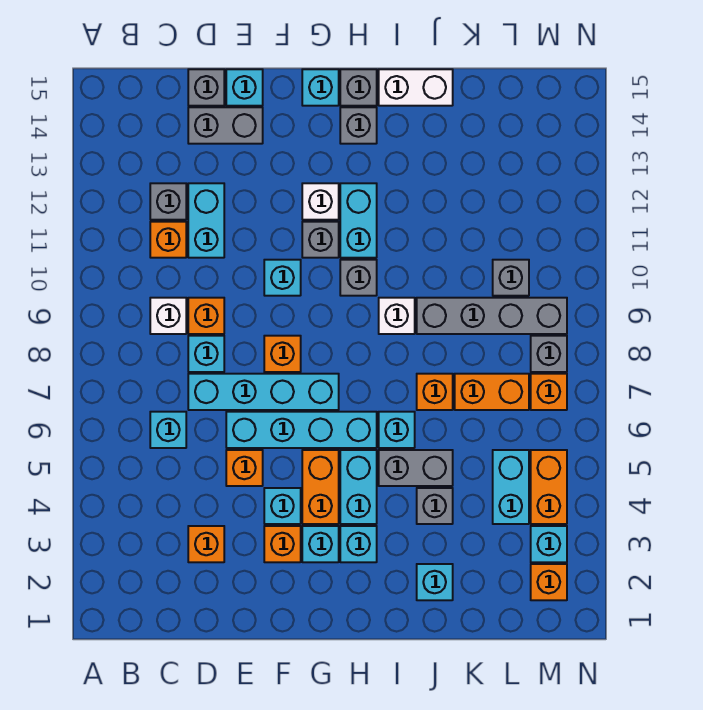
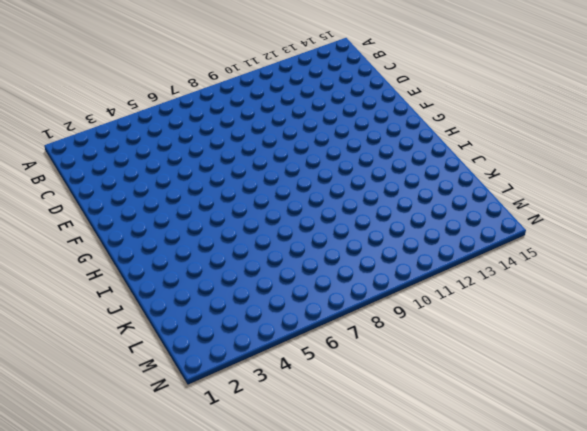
none -> cyan brick C6 level 1
none -> white brick C9 level 1
none -> orange brick C11 level 1
none -> grey brick C12 level 1

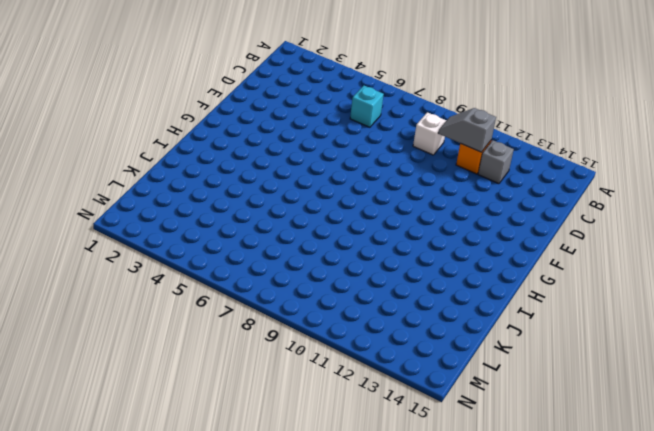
grey slope C10:C11 level 2 top 11 -> none
none -> orange brick D3 level 1
none -> cyan brick D7:G7 level 1
none -> cyan brick D8 level 1
none -> orange brick D9 level 1

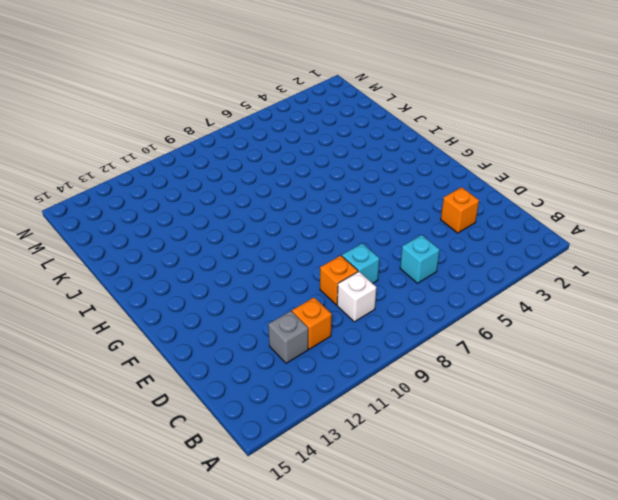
none -> cyan brick D7:G7 level 1
none -> cyan brick D11:D12 level 1
none -> grey brick D14:E14 level 1
none -> grey brick D15 level 1

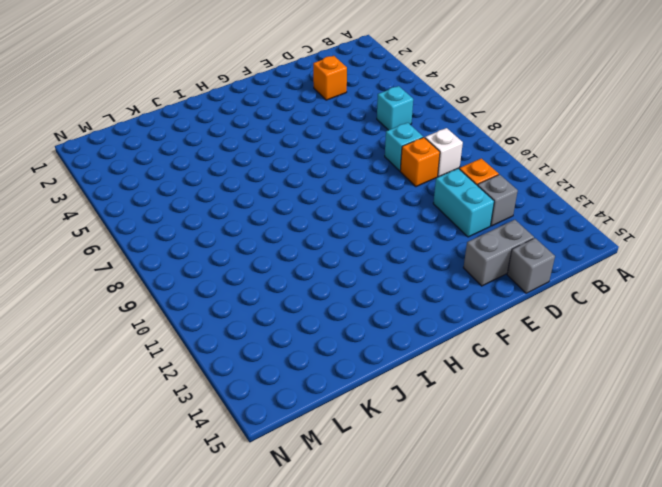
none -> cyan brick D7:G7 level 1
none -> orange brick E5 level 1
none -> cyan brick E6:H6 level 1
none -> cyan brick E15 level 1

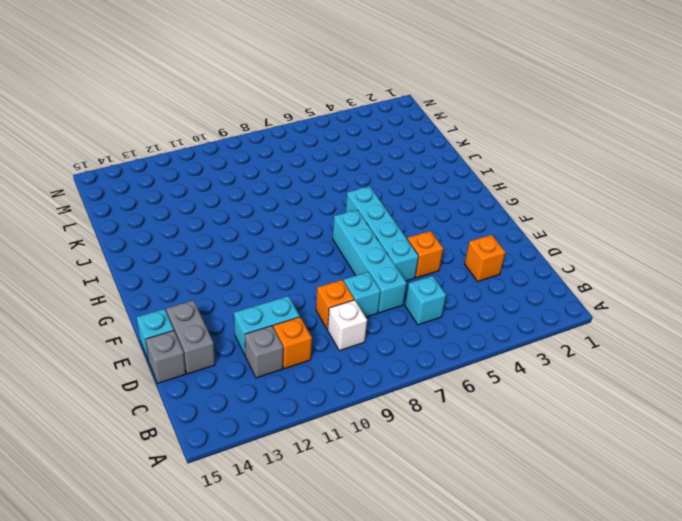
none -> orange brick F3 level 1
none -> cyan brick F4 level 1
none -> orange brick F8 level 1
none -> cyan brick F10 level 1

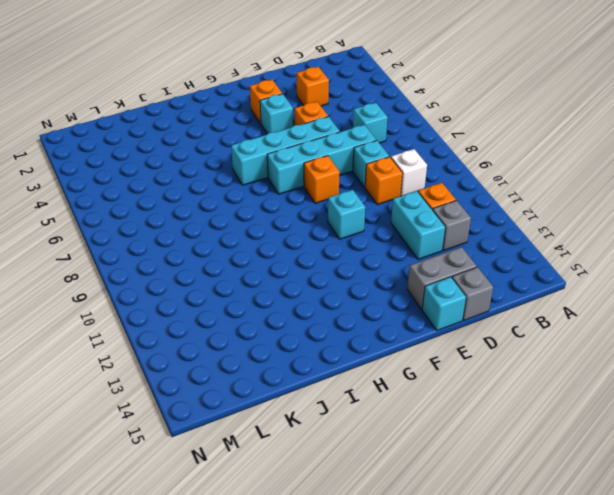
none -> cyan brick G3 level 1
none -> orange brick G4:G5 level 1
none -> grey brick G11 level 1
none -> white brick G12 level 1

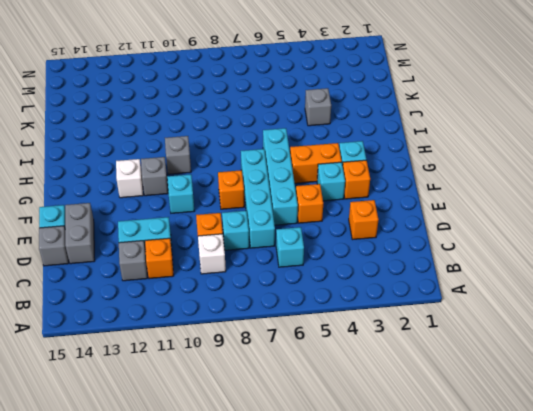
none -> cyan brick G15 level 1
none -> cyan brick H3 level 1
none -> cyan brick H4:H5 level 1
none -> cyan brick H11:H12 level 1

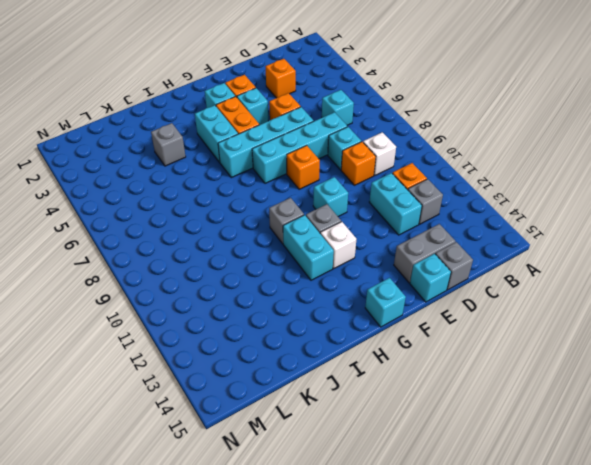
none -> cyan brick H3 level 1
none -> grey brick H14 level 1
none -> grey brick H15 level 1
none -> grey brick I5:J5 level 1

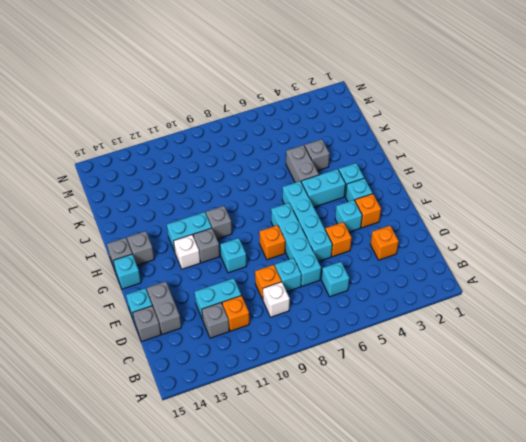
none -> orange brick G4:G5 level 1
none -> cyan brick I6 level 1
none -> white brick I9 level 1
none -> white brick I15:J15 level 1

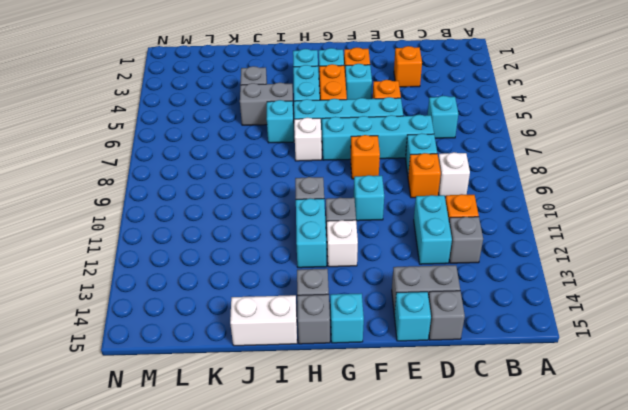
white brick H7 level 1 -> white brick I9 level 1
none -> cyan brick J2 level 1
none -> orange brick J7 level 1
none -> grey brick J9:M9 level 1
none -> orange brick K7:L7 level 1

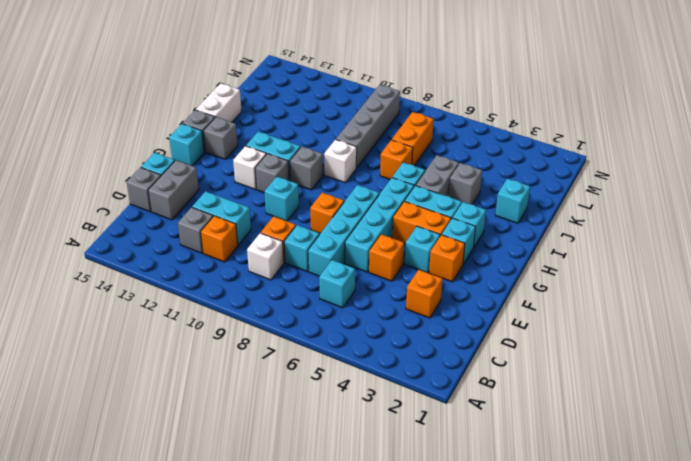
none -> cyan brick L4:L5 level 1
none -> grey brick L10 level 1
none -> orange brick M2 level 1
none -> cyan brick M3 level 1

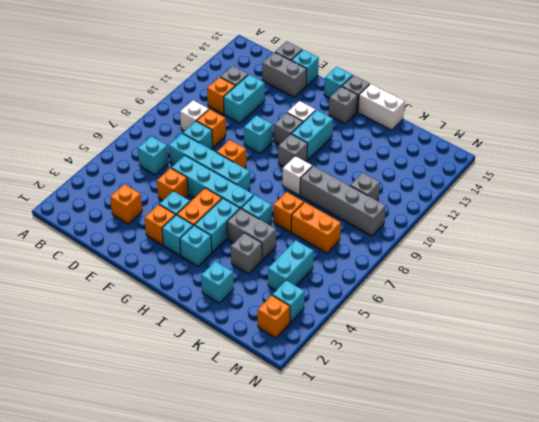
none -> orange brick M4:M5 level 1
none -> orange brick M7 level 1
none -> grey brick M8 level 1

